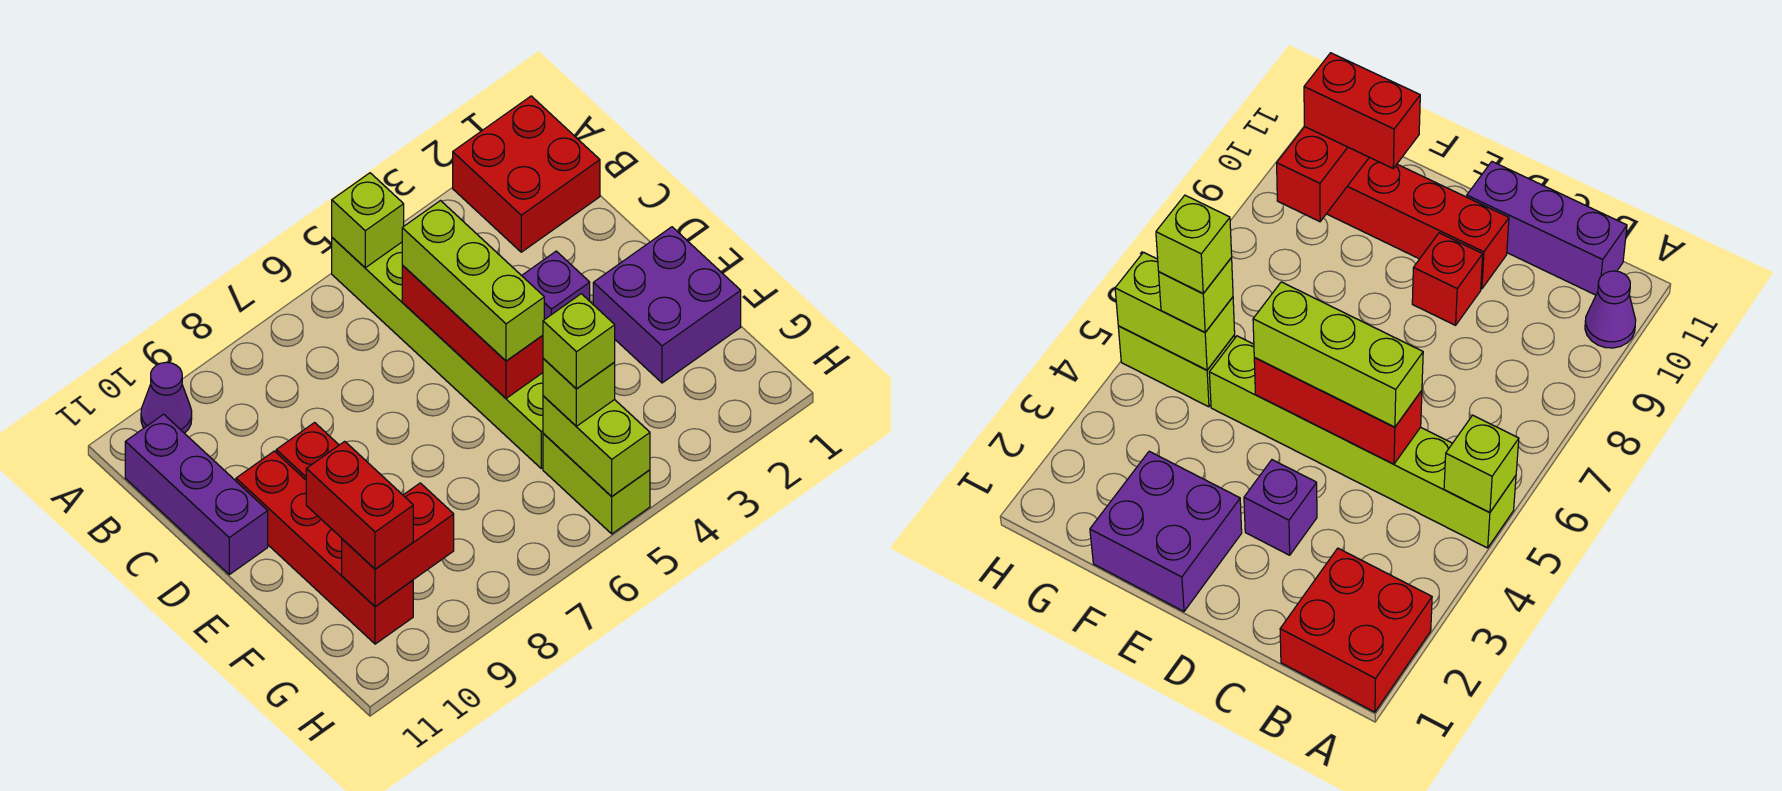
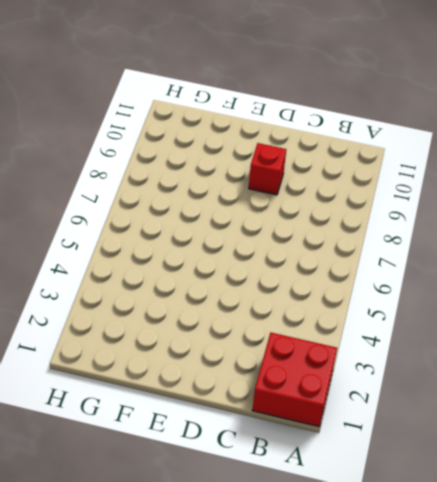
none -> lime brick A5:F5 level 1
none -> purple cone A10 level 1
none -> purple brick B11:D11 level 1

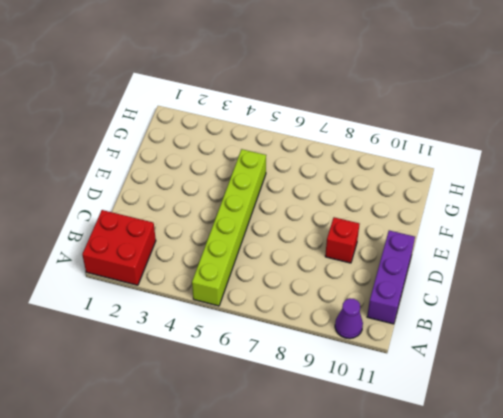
none -> purple brick D3 level 1
none -> red brick D10:G10 level 1
none -> purple brick E1:F2 level 1

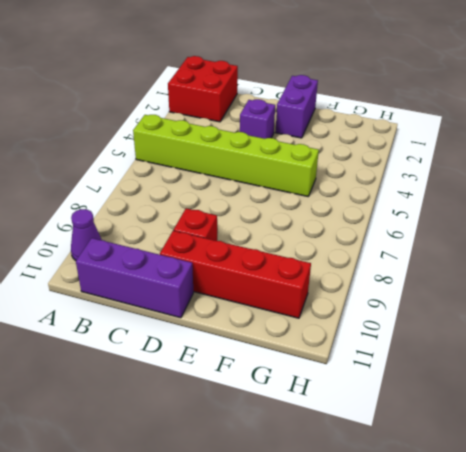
purple brick E1:E2 level 1 -> purple brick E1:F2 level 1
none -> lime brick G5:H5 level 1
none -> lime brick A5 level 2
none -> red brick C5:E5 level 2

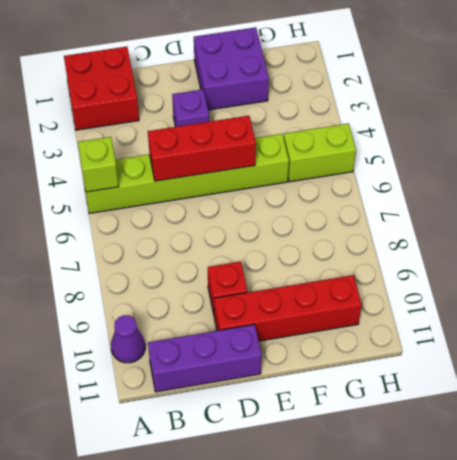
none -> lime brick G5:H5 level 2
none -> red brick G9:G10 level 2
none -> lime brick C5:E5 level 3

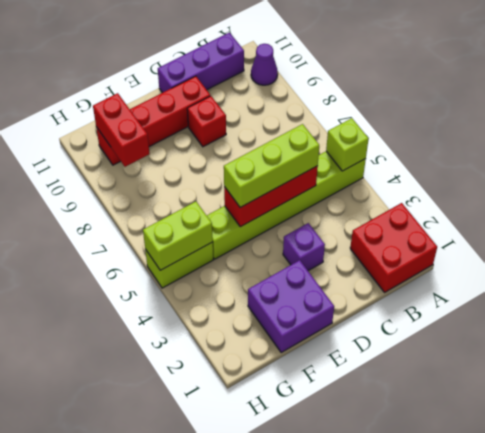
none -> red brick F10:G10 level 3
none -> lime brick G5 level 3
none -> lime brick G5 level 4

